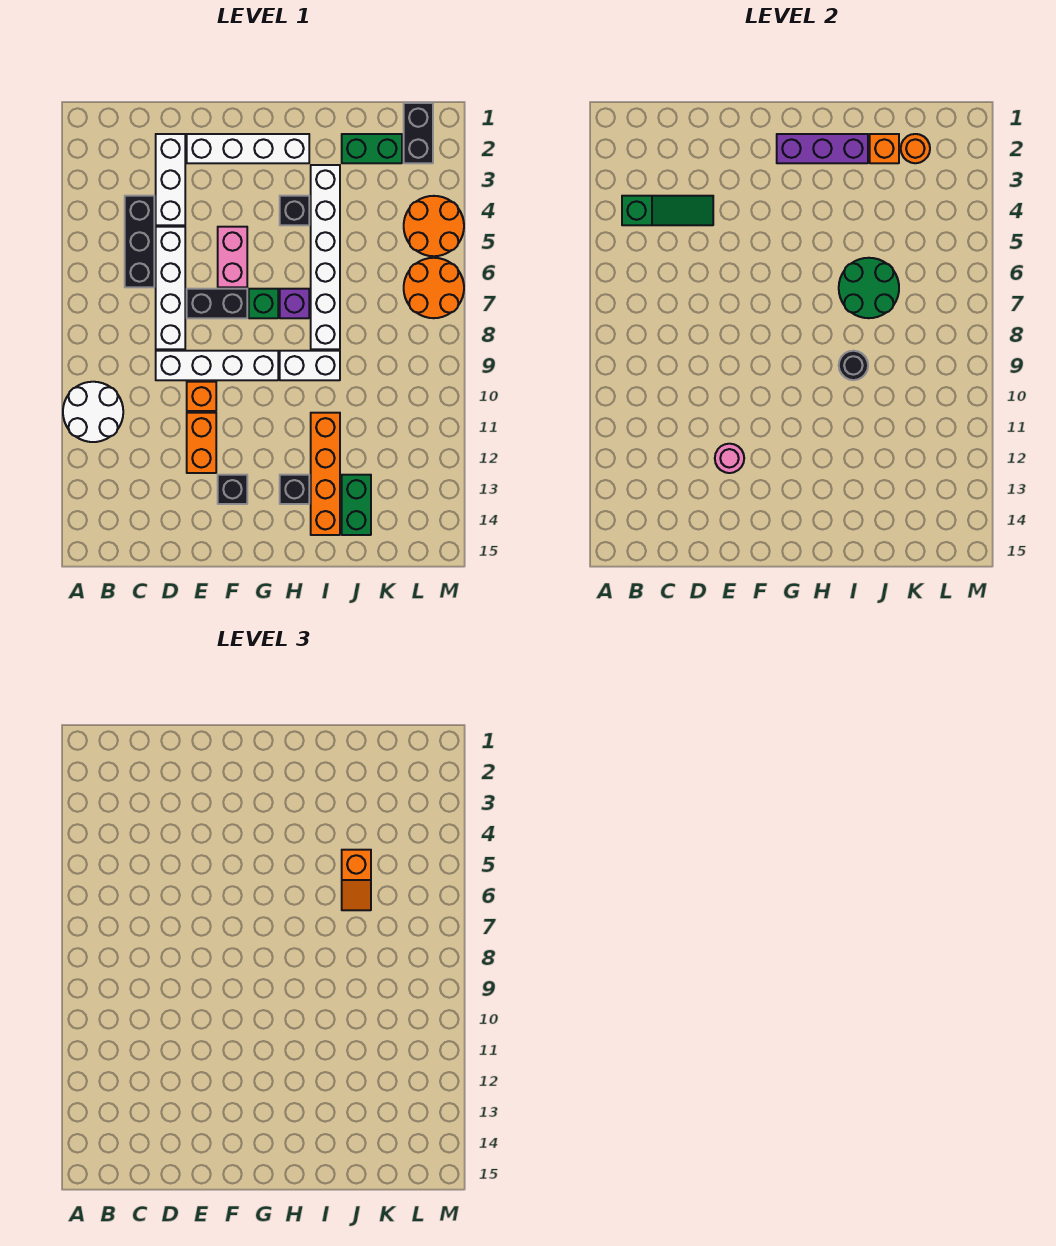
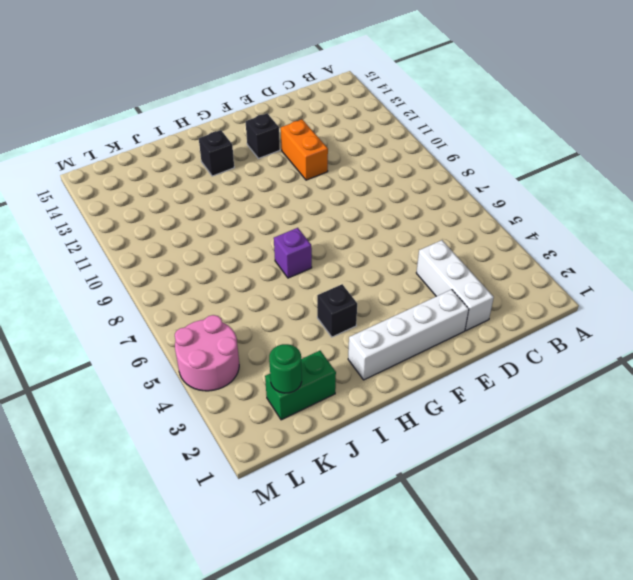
green round brick K2 level 2 -> orange round brick K2 level 2
pink round brick L4:M5 level 1 -> orange round brick L4:M5 level 1
none -> white round brick A10:B11 level 1
none -> black brick C4:C6 level 1
none -> white brick D5:D8 level 1
none -> white brick D9:G9 level 1

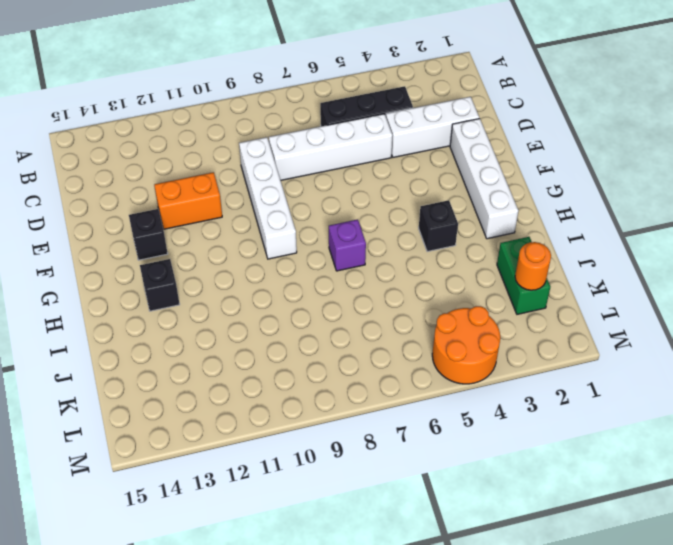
none -> white round brick A10:B11 level 1
none -> black brick E7:F7 level 1
none -> orange brick E10 level 1
none -> pink brick F5:F6 level 1

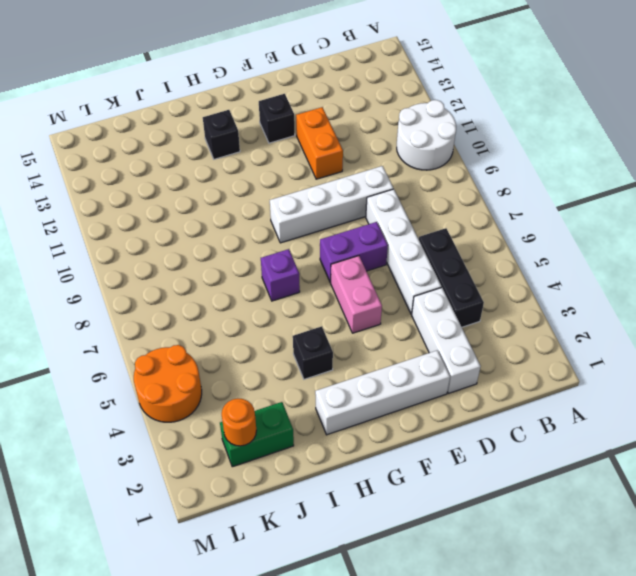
purple brick E7:F7 level 1 -> black brick E7:F7 level 1
none -> orange brick E10 level 1
none -> green brick G7 level 1
none -> white brick H9:I9 level 1
none -> white brick I3:I8 level 1

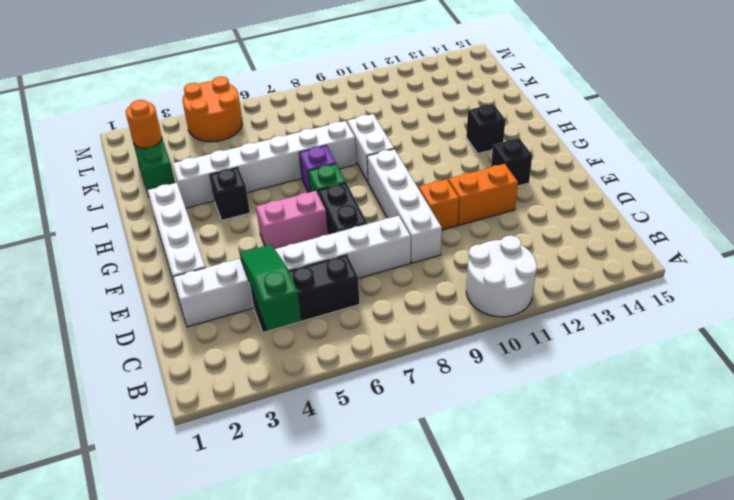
none -> orange brick I11:I14 level 1
none -> green brick J13:J14 level 1
none -> black brick L1:L2 level 1
none -> orange round brick L6:M7 level 1

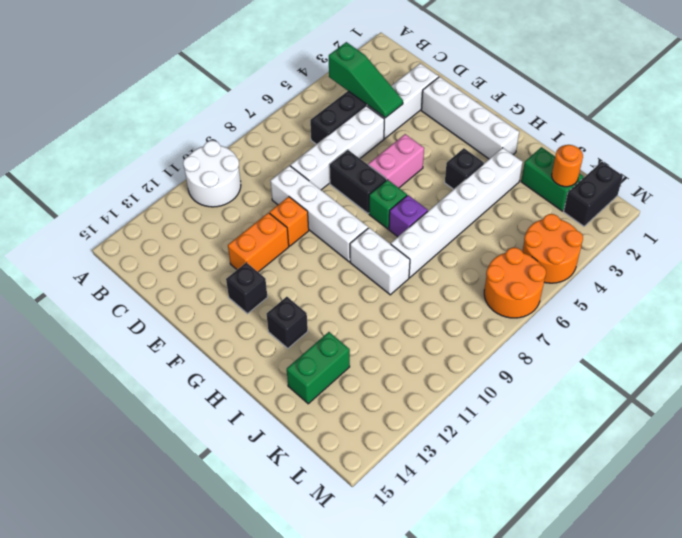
none -> orange brick I11:I14 level 1
none -> pink round brick E12 level 2
none -> purple brick G2:I2 level 2
none -> green round brick I6:J7 level 2

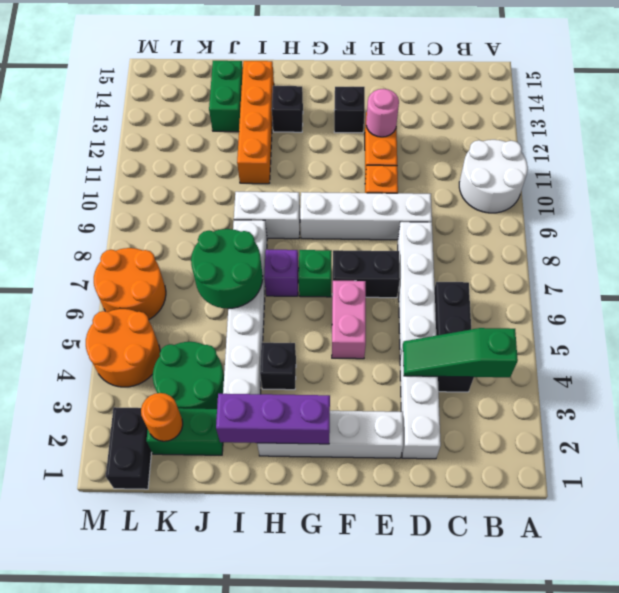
green round brick J3:K4 level 1 -> none
none -> black round brick I9 level 2
none -> orange brick J2 level 2
none -> orange slope J5:J6 level 3 top 5

